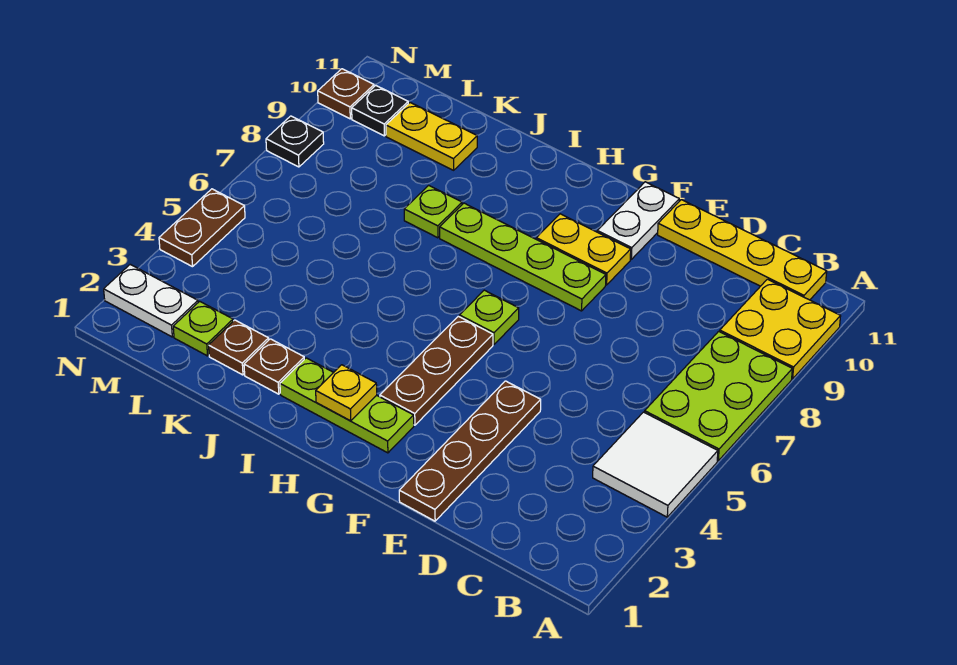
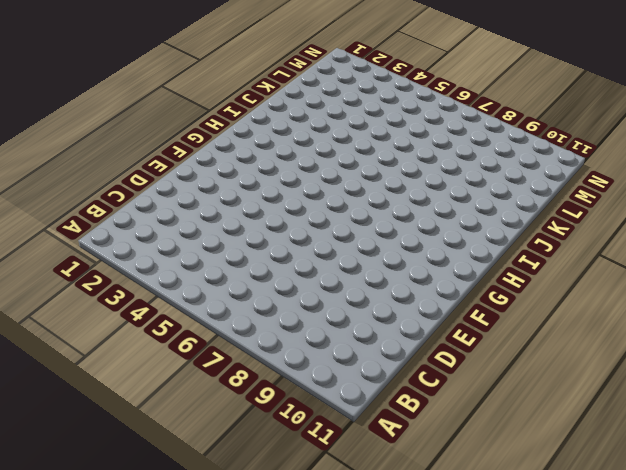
none -> white tile A4:B5 level 1
none -> lime plate A6:B8 level 1
none -> yellow plate A9:B10 level 1

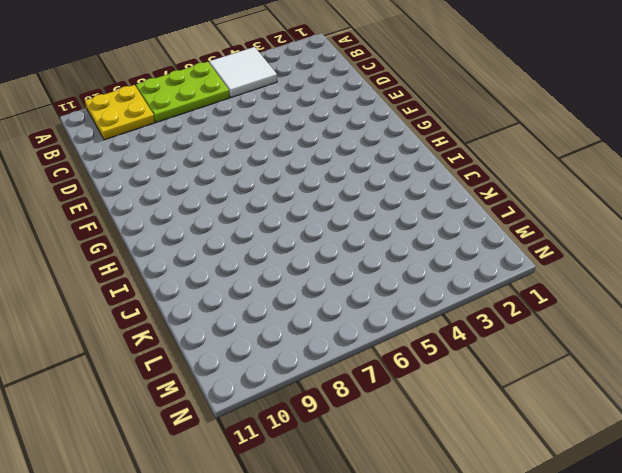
none -> yellow plate B11:E11 level 1
none -> brown plate E1:E4 level 1
none -> lime plate F8:I8 level 1

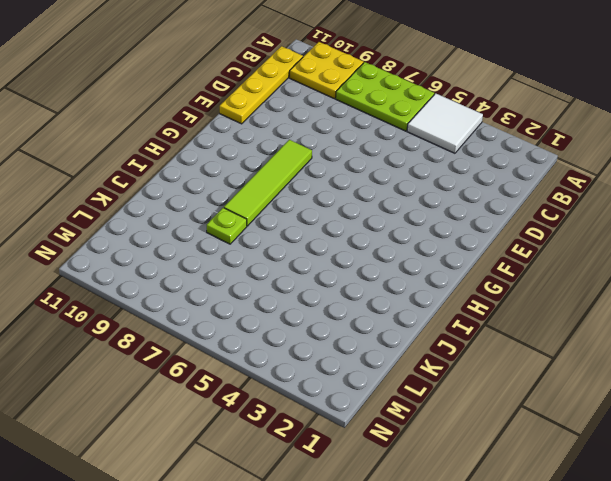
lime tile F8:I8 level 1 -> lime plate F8:I8 level 1
none -> brown plate E1:E4 level 1
none -> yellow plate F9:G9 level 1
none -> white plate F10:F11 level 1

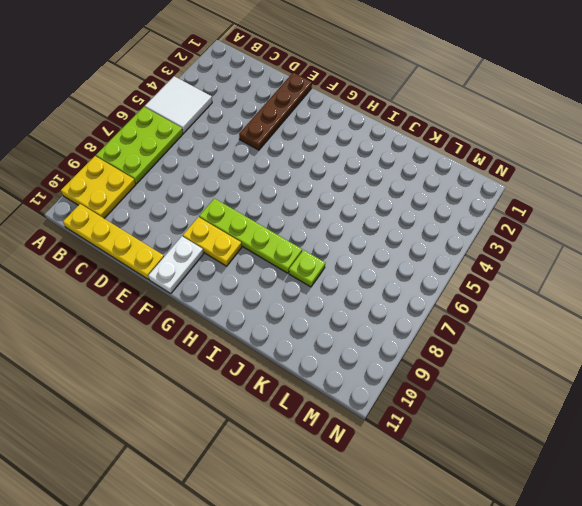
none -> lime plate G2:I2 level 1
none -> brown plate G3:G5 level 1
none -> lime plate G6 level 1

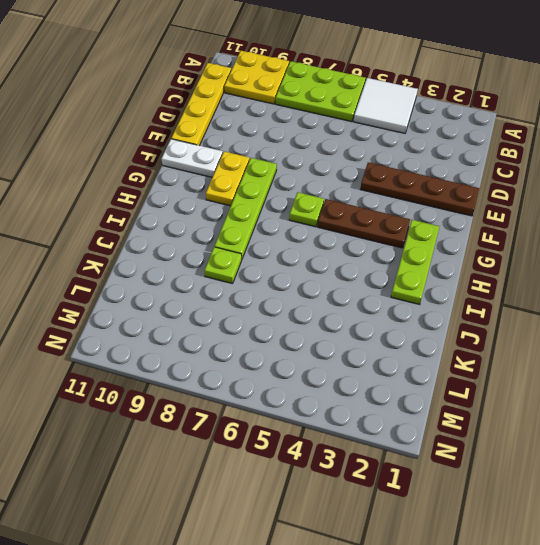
none -> brown plate J2 level 1
none -> brown plate K2 level 1
none -> yellow plate K10:L10 level 1

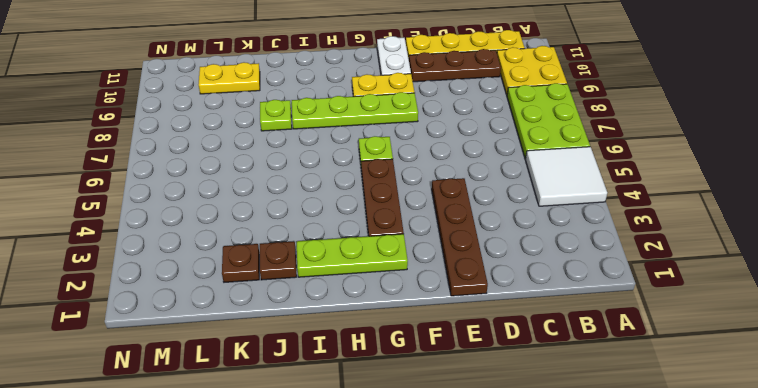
brown plate C10:E10 level 1 -> none
none -> lime plate L2 level 1
none -> white plate M2:N2 level 1
none -> black plate M10 level 1

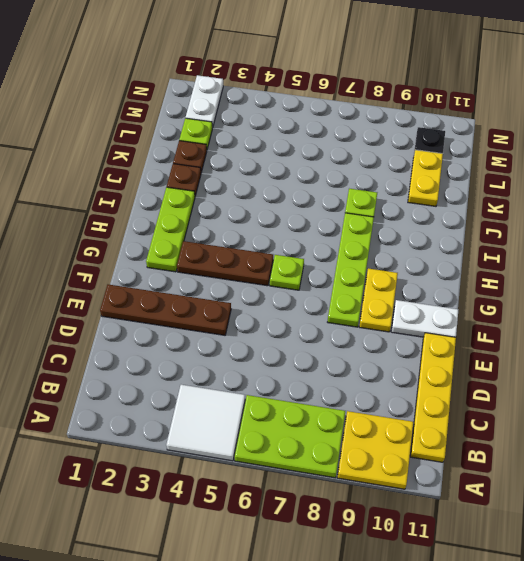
none -> brown plate N4:N5 level 1
none -> black plate N8 level 1
none -> brown plate N10 level 1

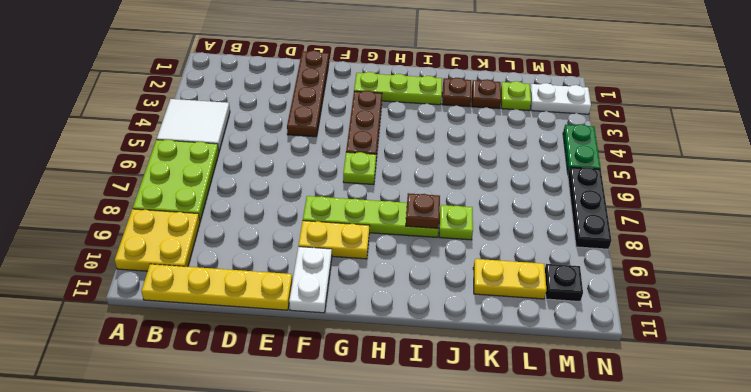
brown plate I8 level 2 -> brown plate N10 level 1
green plate N4:N5 level 1 -> brown plate N4:N5 level 1
black plate N6:N8 level 1 -> black plate N8 level 1
none -> yellow plate H2 level 2

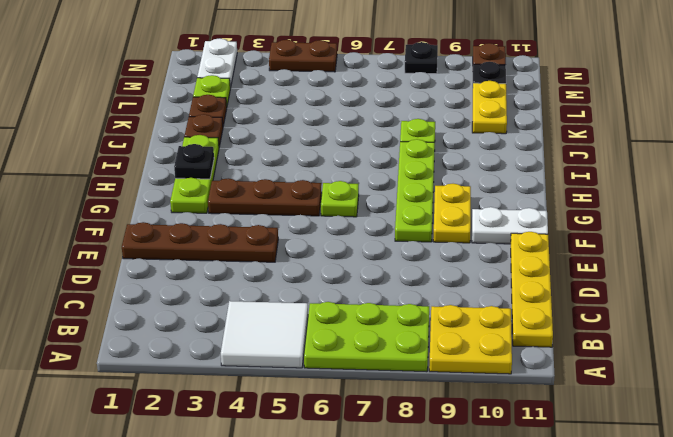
black plate H2 level 2 -> yellow plate H2 level 2

